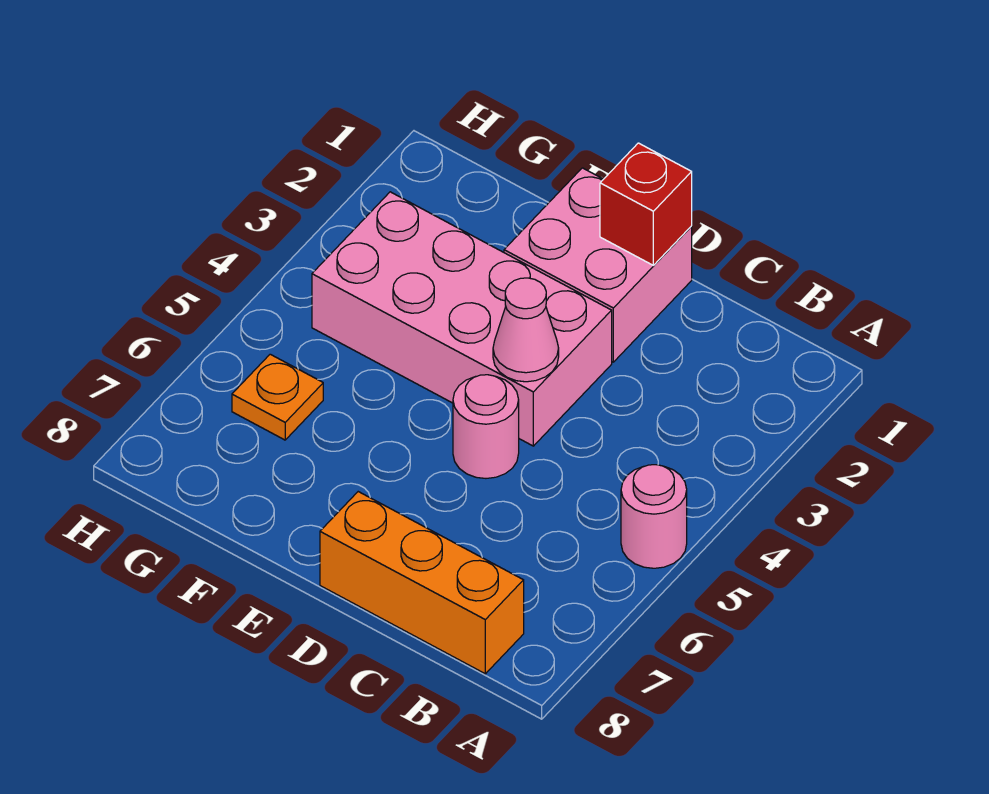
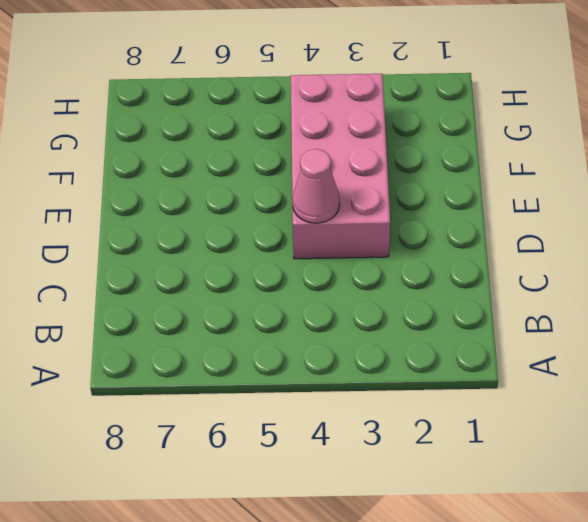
none -> pink round brick A5 level 1
none -> orange brick B8:D8 level 1

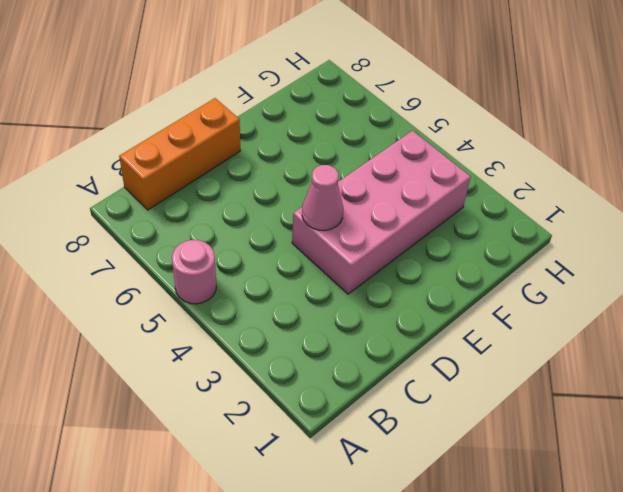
none -> pink brick D1:E2 level 1
none -> pink round brick D5 level 1

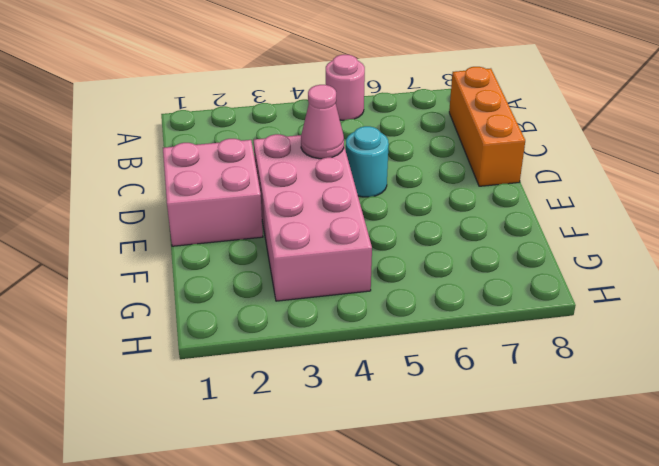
cyan round brick D5 level 1 -> pink round brick D5 level 1
none -> orange plate G6 level 1
none -> red brick D1 level 2

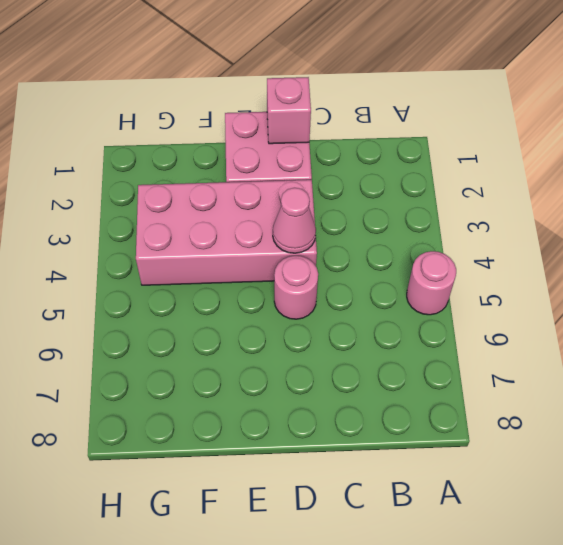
pink brick D1 level 2 -> red brick D1 level 2
none -> orange brick B8:D8 level 1
none -> orange plate G6 level 1

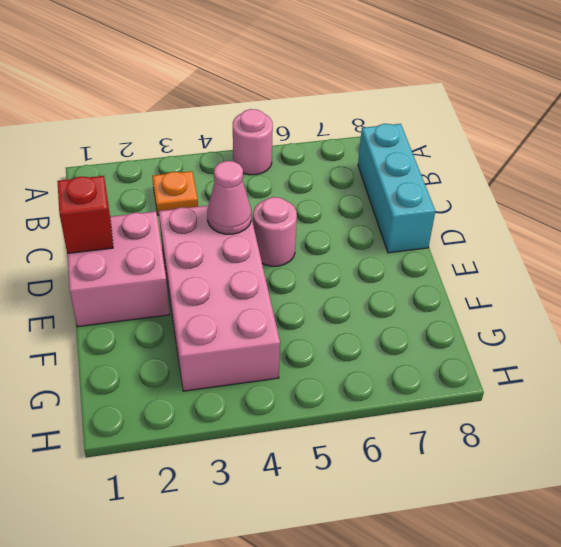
orange plate B3 level 1 -> orange plate G6 level 1
cyan brick B8:D8 level 1 -> orange brick B8:D8 level 1

